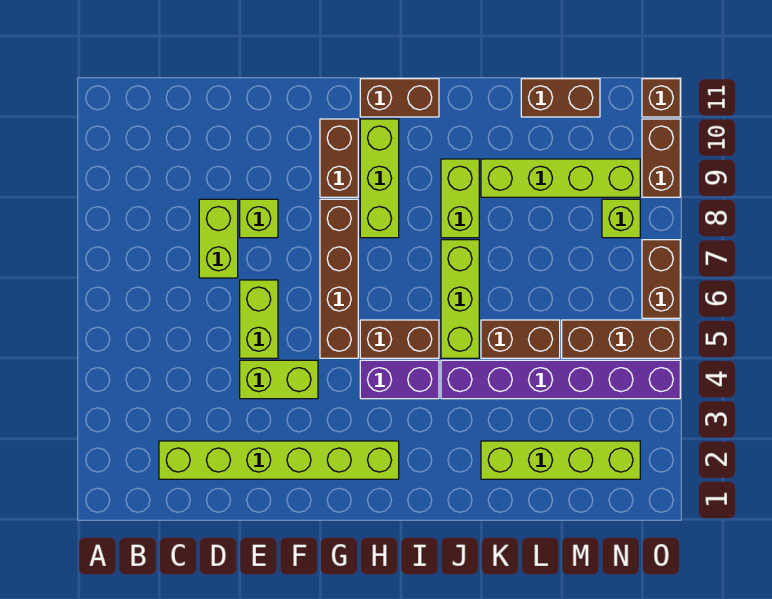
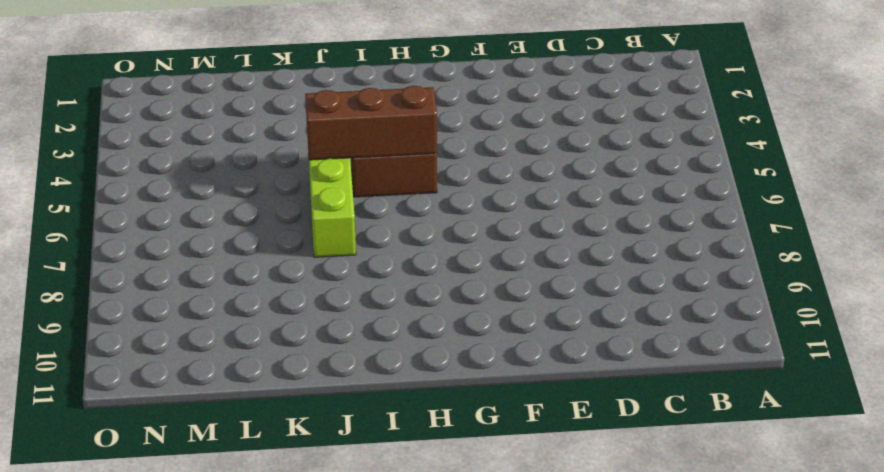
brown brick H5:J5 level 2 -> brown brick M5:O5 level 1
none -> lime brick C2:H2 level 1
none -> lime brick D7:D8 level 1
none -> lime brick E4:F4 level 1

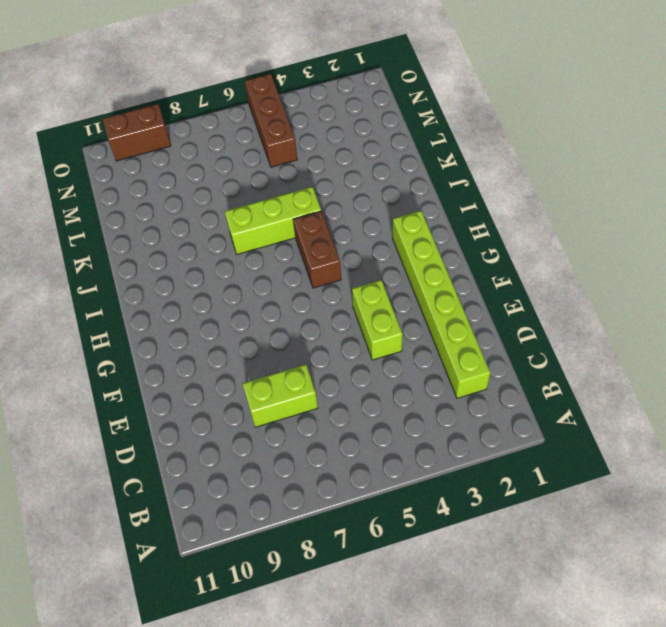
none -> lime brick E5:E6 level 1
none -> lime brick E8 level 1
none -> brown brick G5:G8 level 1

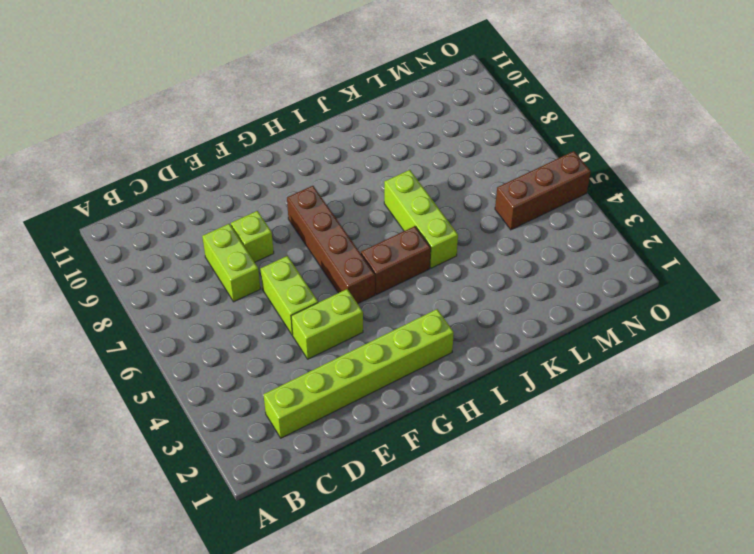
none -> brown brick G9:G10 level 1
none -> purple brick H4:I4 level 1
none -> lime brick H8:H10 level 1

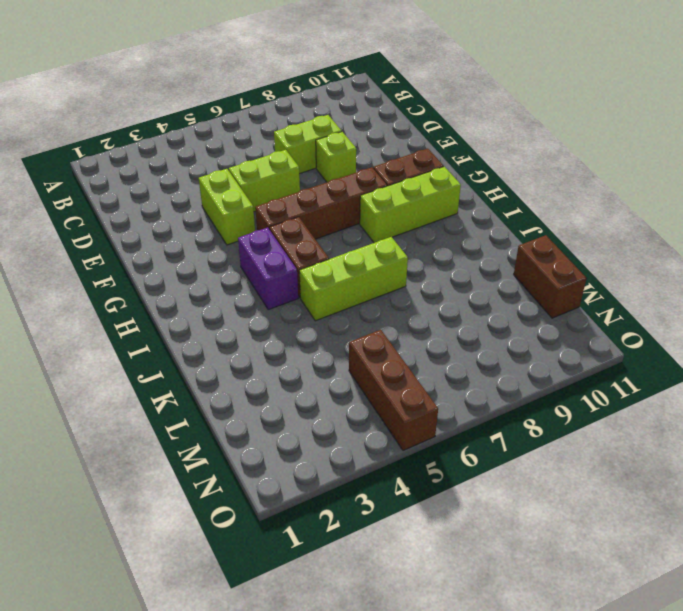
none -> lime brick C2:H2 level 1
none -> brown brick H11:I11 level 1
none -> purple brick J4:O4 level 1

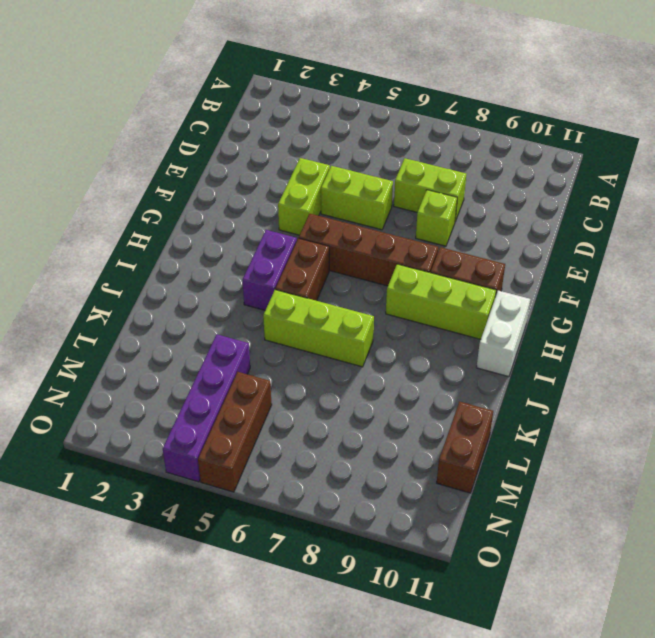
white brick H11:I11 level 1 -> brown brick H11:I11 level 1
purple brick L4:O4 level 1 -> purple brick J4:O4 level 1
none -> lime brick C2:H2 level 1
none -> lime brick J8:J9 level 1
none -> lime brick K2:N2 level 1

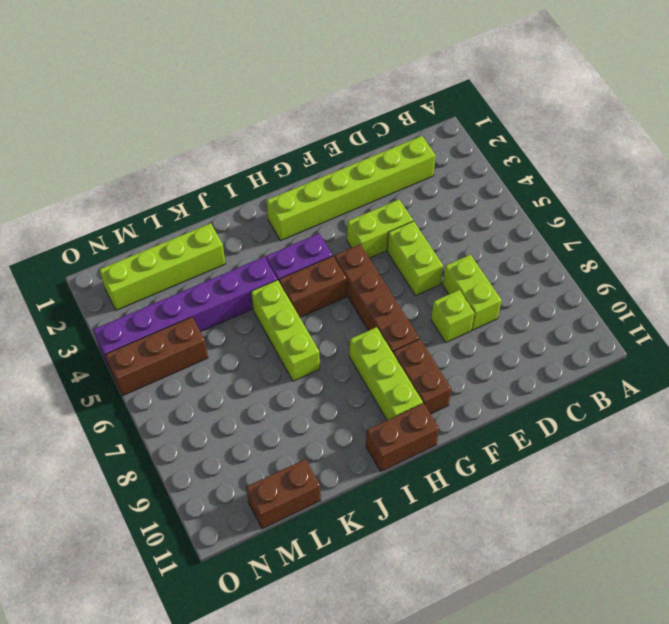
none -> lime brick J8:J9 level 1
none -> brown brick K5:L5 level 1
none -> lime brick K9:N9 level 1

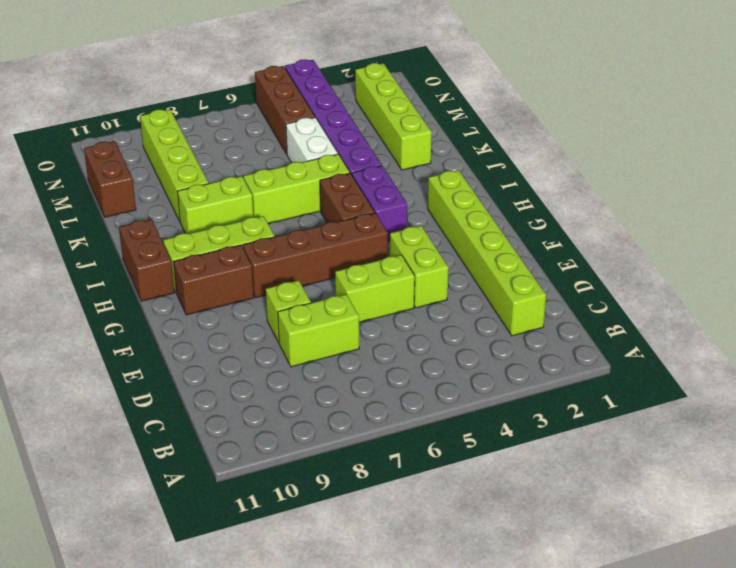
white brick K5:L5 level 1 -> brown brick K5:L5 level 1
none -> lime brick N8 level 1
none -> brown brick O6:O7 level 1
none -> brown brick O9:O10 level 1

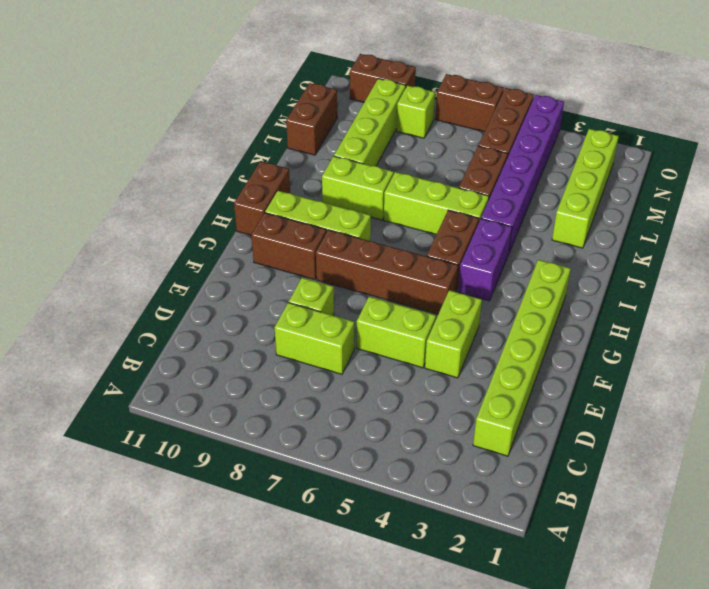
none -> brown brick O11 level 1

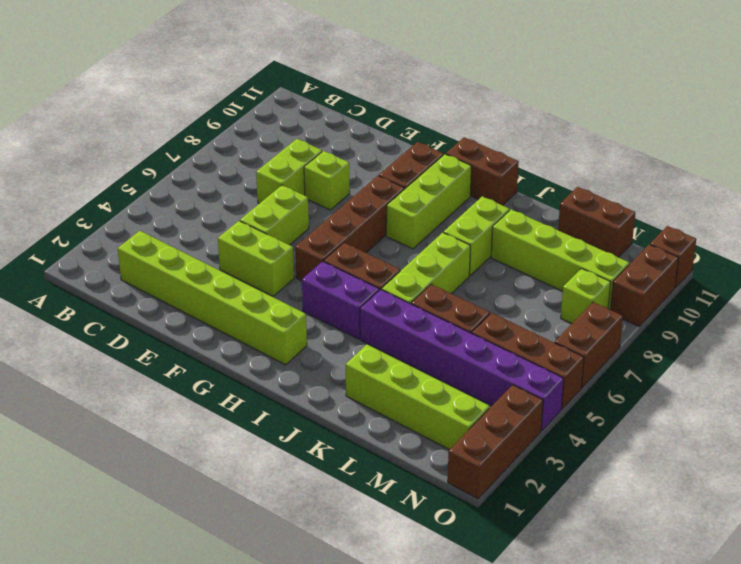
brown brick O1:O3 level 1 -> none

